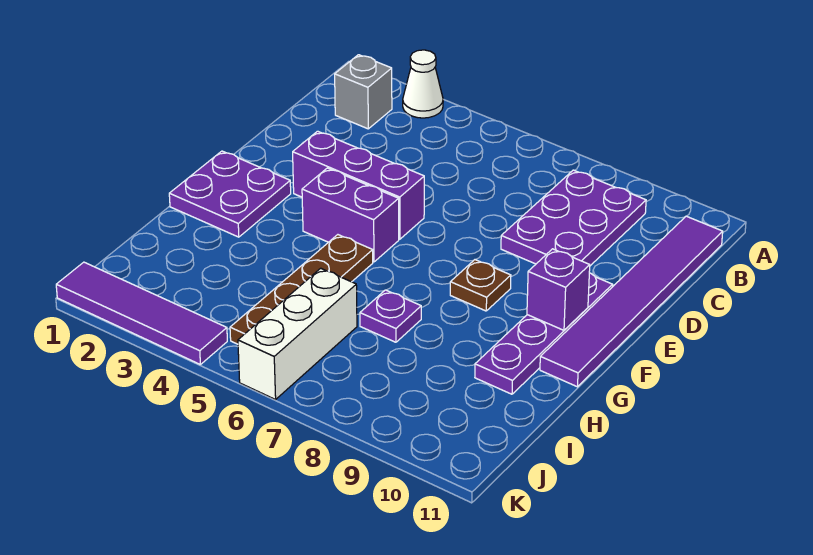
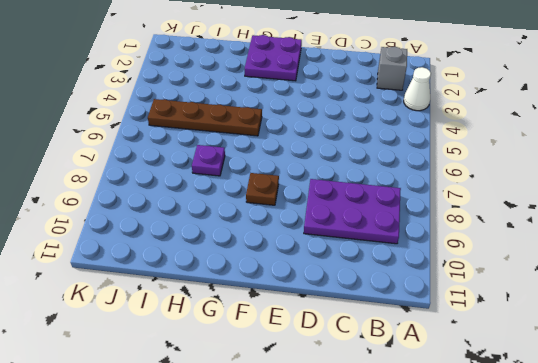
none -> purple tile B11:G11 level 1
none -> purple brick E3:E5 level 1
none -> purple plate E10:H10 level 1

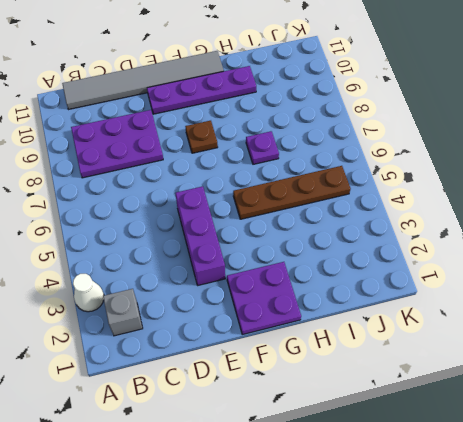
grey tile B11:G11 level 1 -> purple tile B11:G11 level 1
none -> purple brick F4:F5 level 1
none -> white brick I6:K6 level 1
none -> purple tile K1:K4 level 1

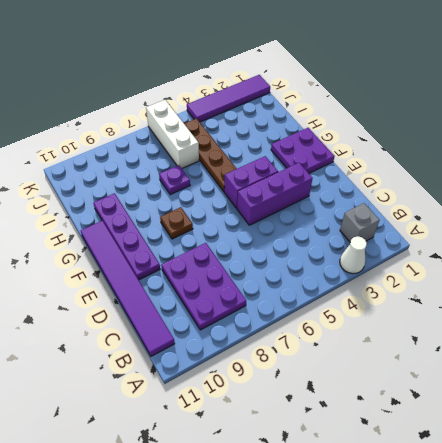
none -> purple brick F10 level 2

